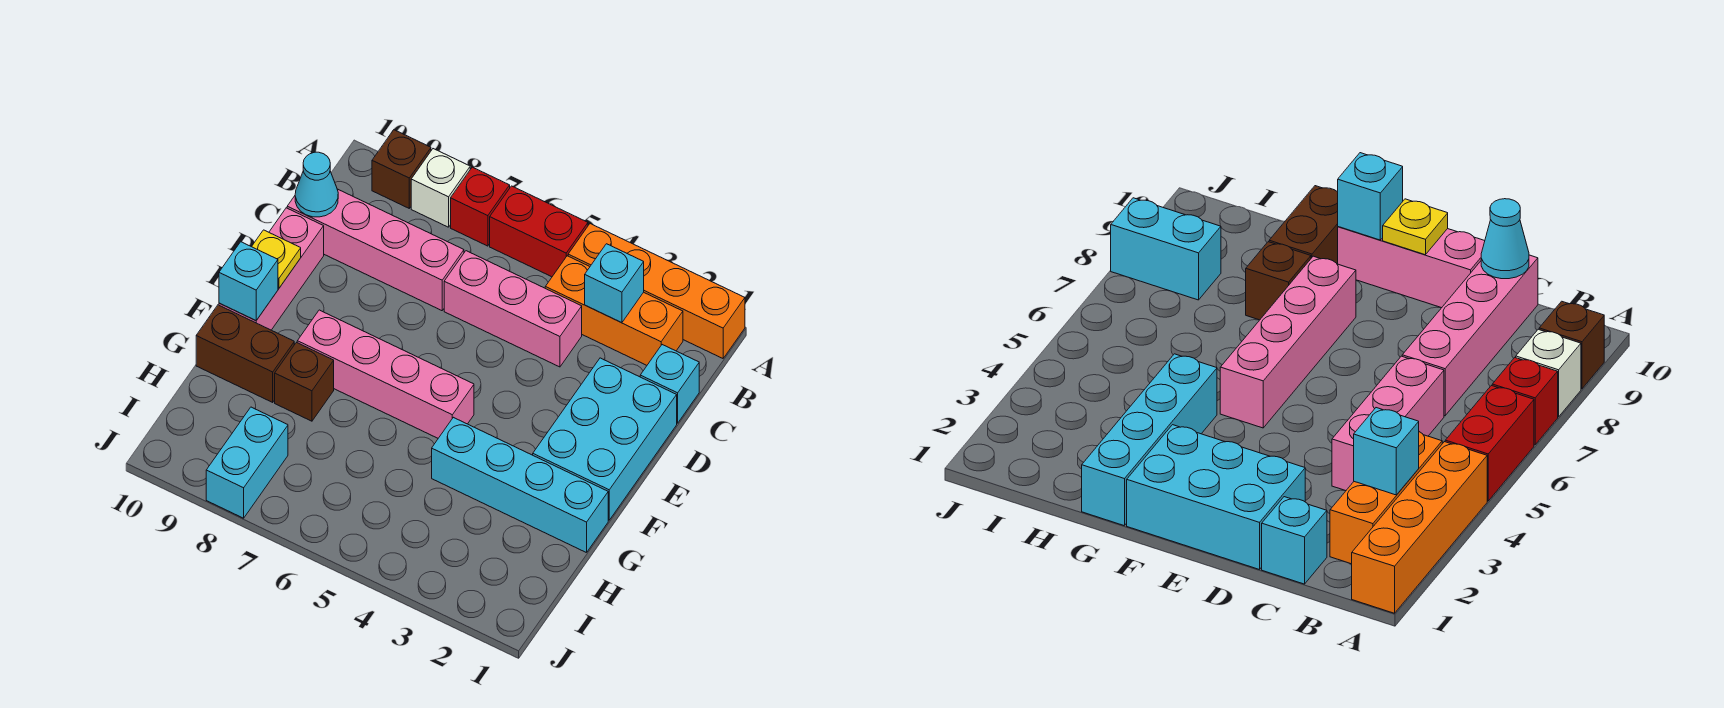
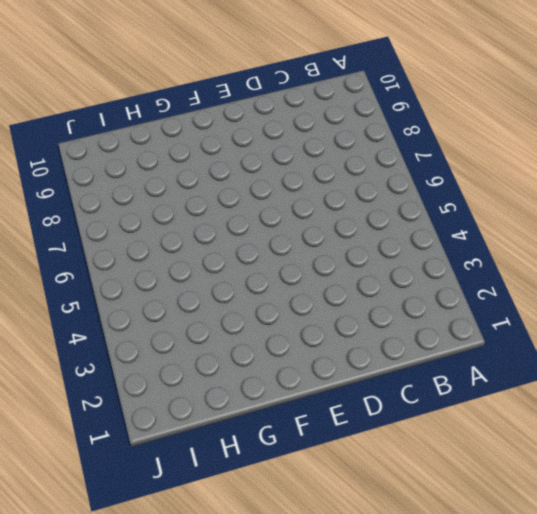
none -> orange brick A1:A4 level 1
none -> red brick A5:A6 level 1
none -> red brick A7 level 1

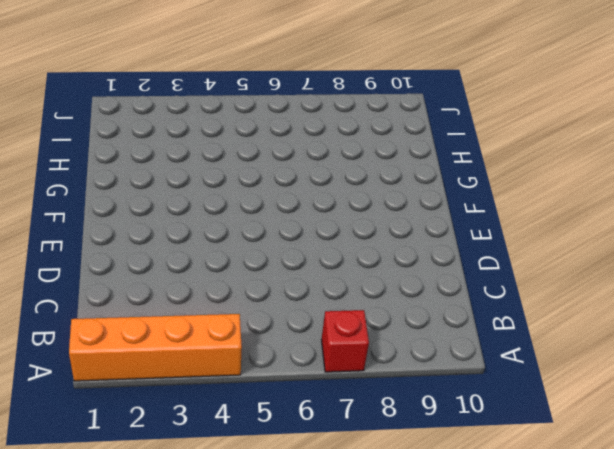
none -> red brick A5:A6 level 1
none -> white brick A8 level 1
none -> brown brick A9 level 1

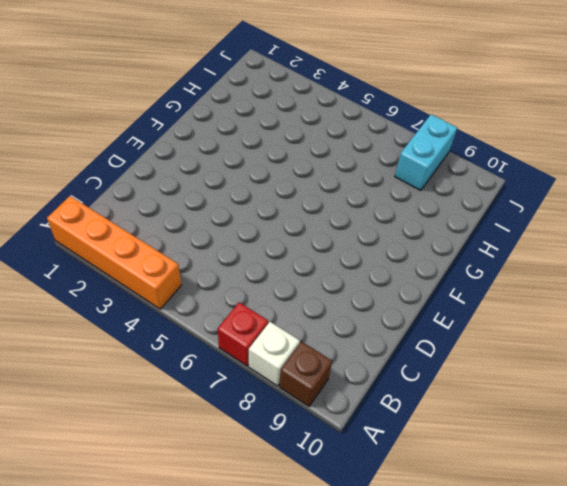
none -> red brick A5:A6 level 1
none -> orange brick B2:B4 level 1
none -> cyan brick C1 level 1

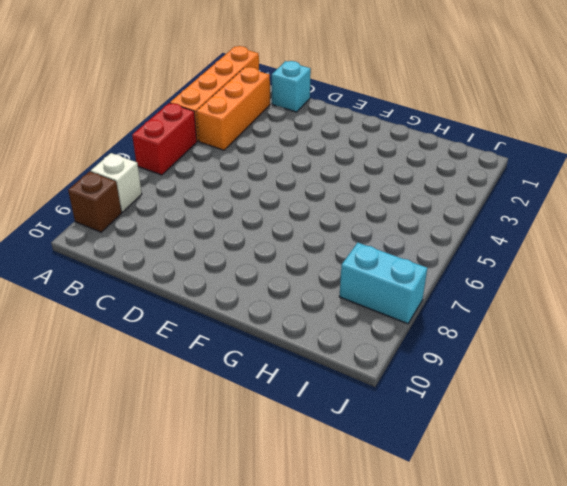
none -> red brick A7 level 1
none -> pink brick C4:C6 level 1
none -> pink brick C7:C10 level 1

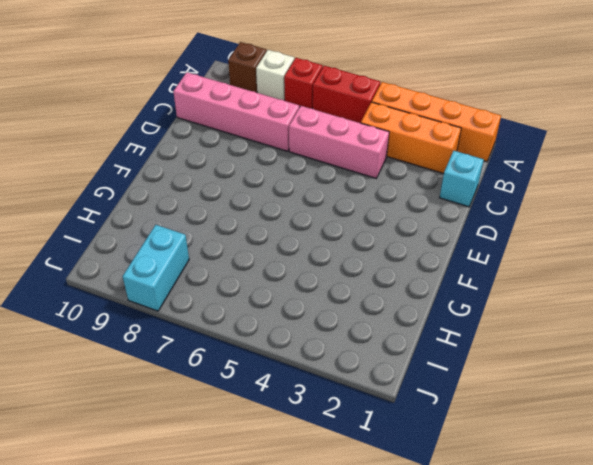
none -> cyan brick D1:F2 level 1
none -> pink brick D10:F10 level 1
none -> pink brick F5:F8 level 1

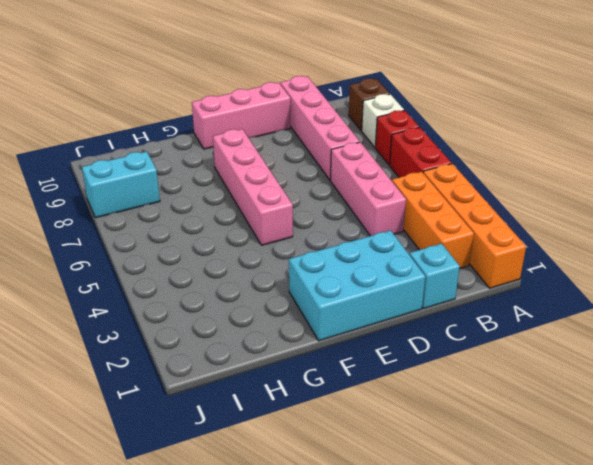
none -> cyan brick G1:G4 level 1
none -> brown brick G8 level 1
none -> brown brick G9:G10 level 1

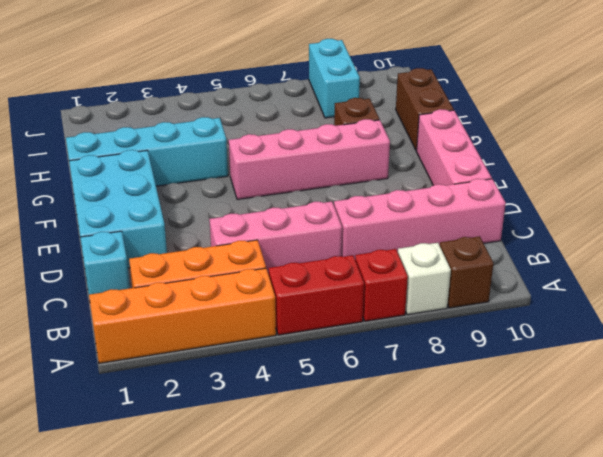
brown brick G10:H10 level 1 -> brown brick G9:G10 level 1
none -> cyan brick B3 level 2
none -> cyan cone C10 level 2
none -> yellow plate E10 level 2

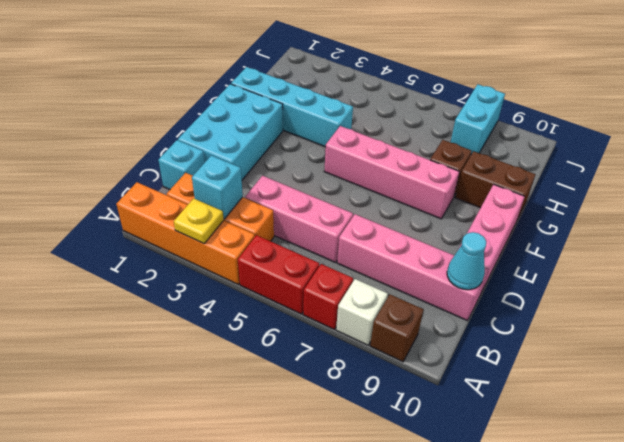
yellow plate A3 level 2 -> yellow plate E10 level 2
none -> cyan brick F10 level 2

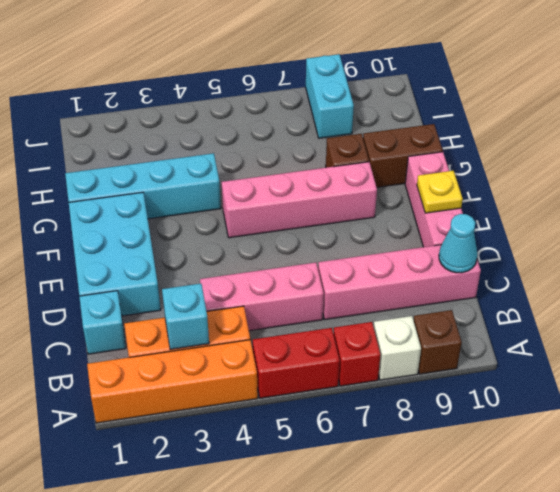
none -> cyan brick F10 level 2

